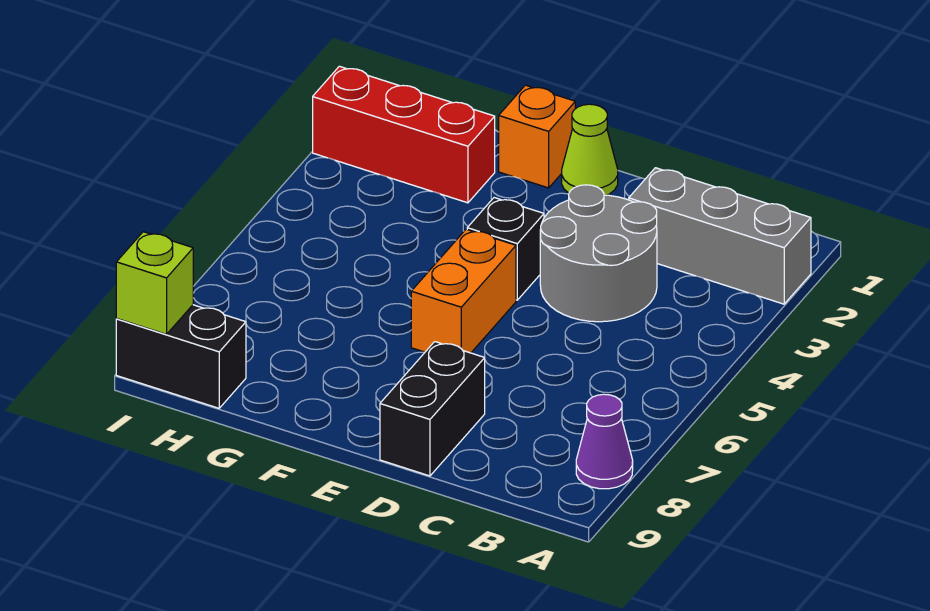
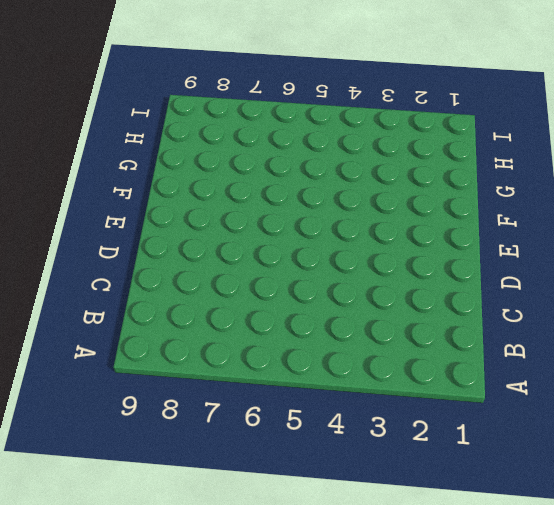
none -> grey brick A2:C2 level 1
none -> purple cone A8 level 1

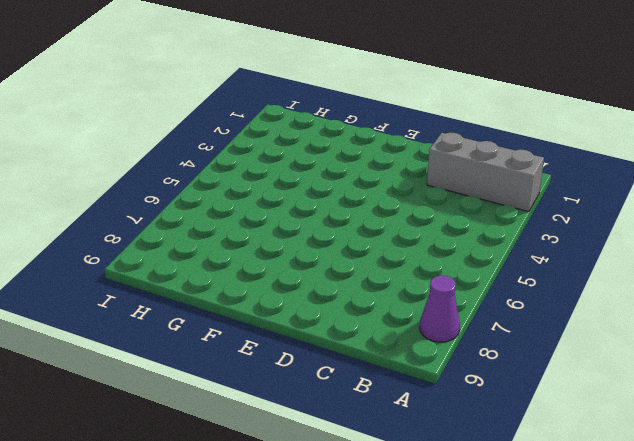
none -> grey round brick C3:D4 level 1
none -> black brick D8:D9 level 1

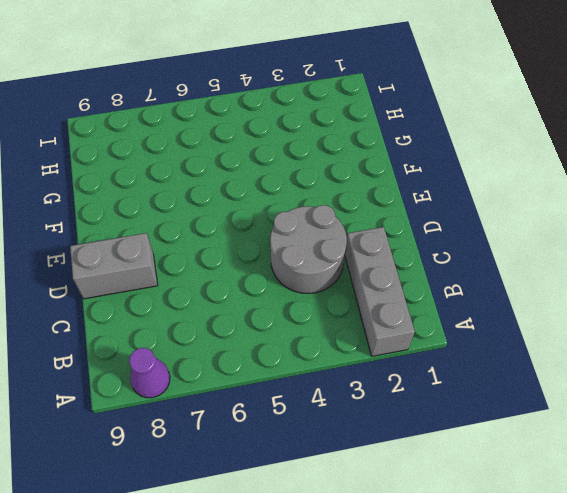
grey brick D8:D9 level 1 -> black brick D8:D9 level 1
none -> lime cone E1 level 1
none -> black brick E4 level 1

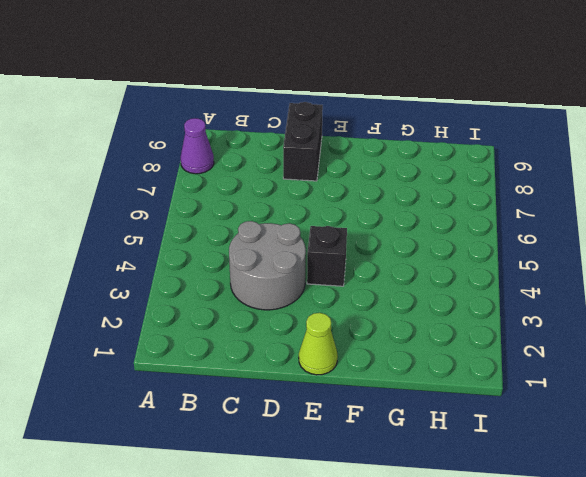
none -> grey brick A2:C2 level 1
none -> orange brick E5:E6 level 1

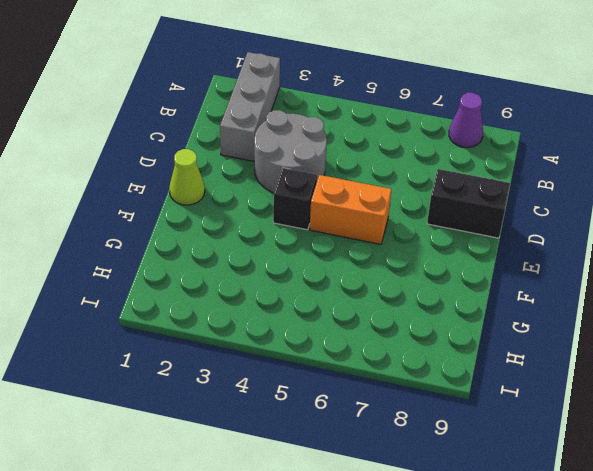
none -> orange brick F1 level 1
none -> red brick G2:I2 level 1

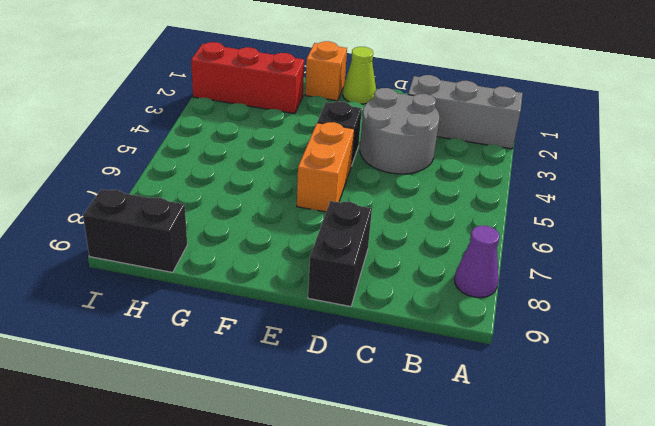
none -> lime brick I9 level 2

